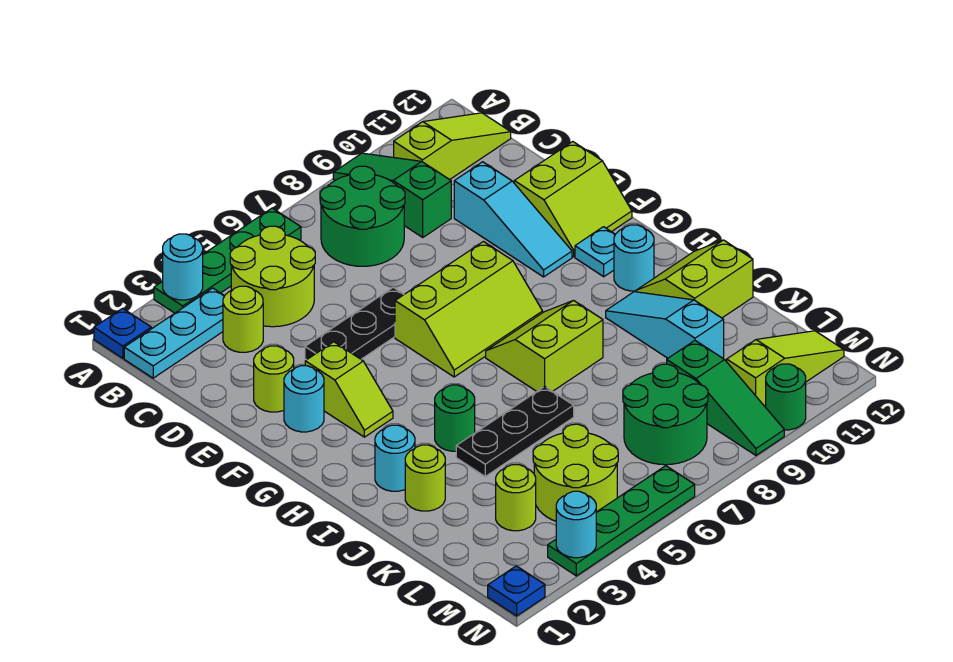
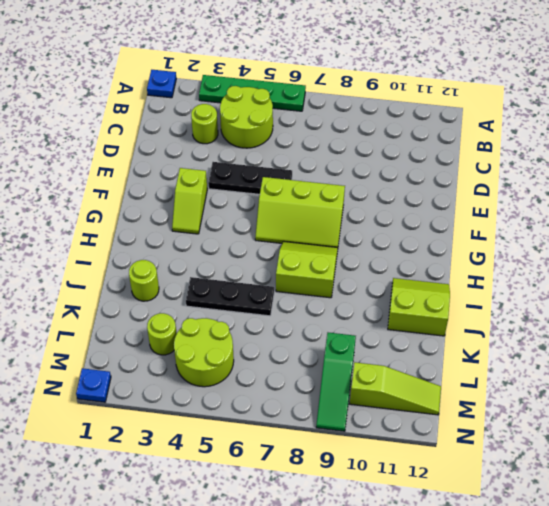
none -> green slope A9:C9 level 1 top C
none -> cyan plate B1:B3 level 1
none -> green round brick B7:C8 level 1
none -> lime slope B10:B12 level 1 top 10

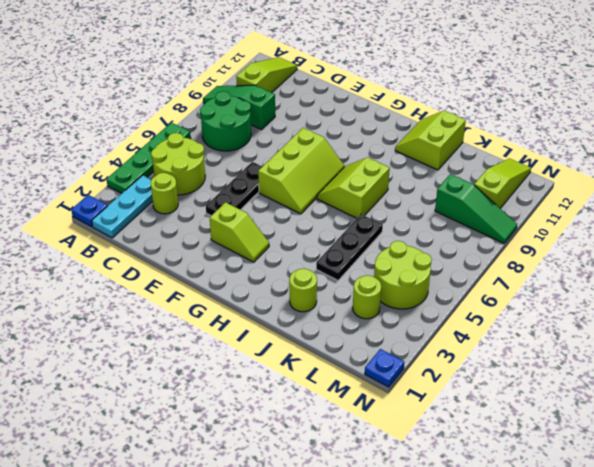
none -> cyan slope D10:F10 level 1 top D
none -> lime round brick E2 level 1
none -> lime slope E11:F12 level 1 top E
none -> cyan round brick F2 level 1

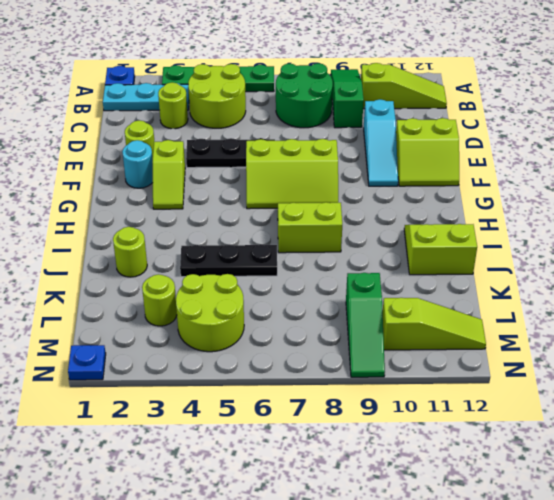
none -> cyan plate G11 level 1
none -> cyan round brick H11 level 1
none -> cyan round brick I2 level 1
none -> green round brick I4 level 1

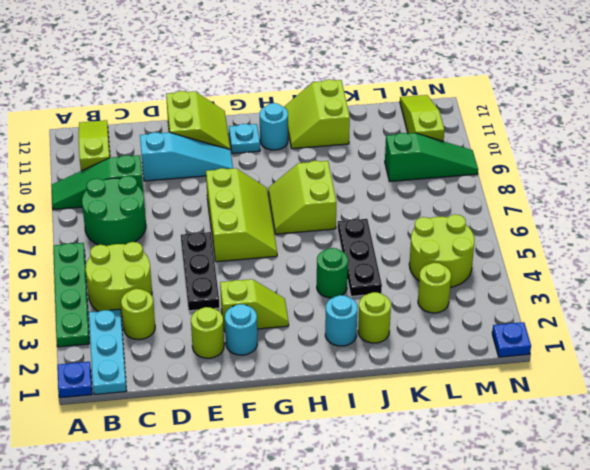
none -> cyan slope I10:K10 level 1 top K
none -> green round brick L7:M8 level 1
none -> green plate N3:N6 level 1
none -> green round brick N10 level 1

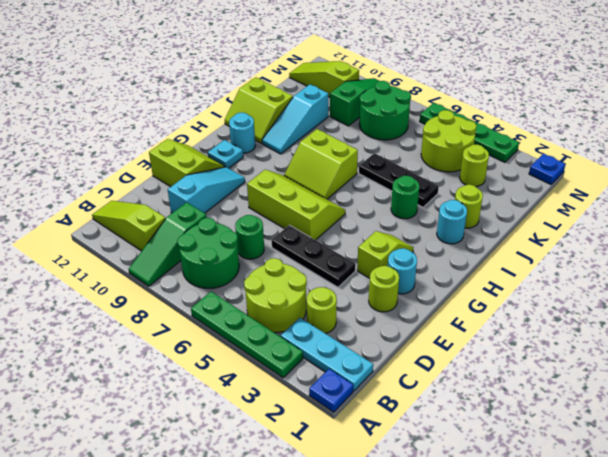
green round brick D7 level 1 -> green round brick N10 level 1
none -> cyan round brick A3 level 2
none -> cyan round brick N3 level 2

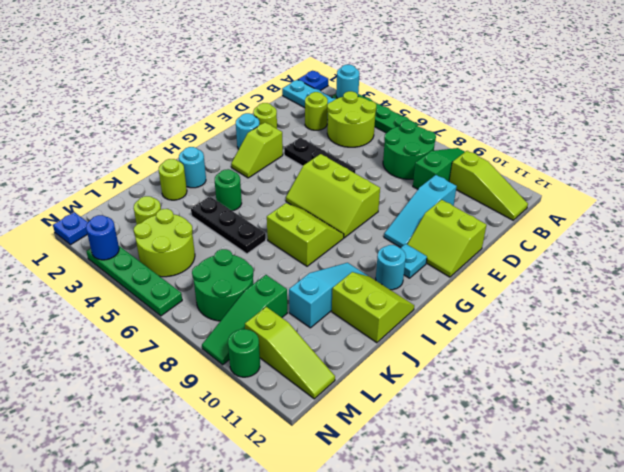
blue round brick N3 level 2 -> cyan round brick N3 level 2

